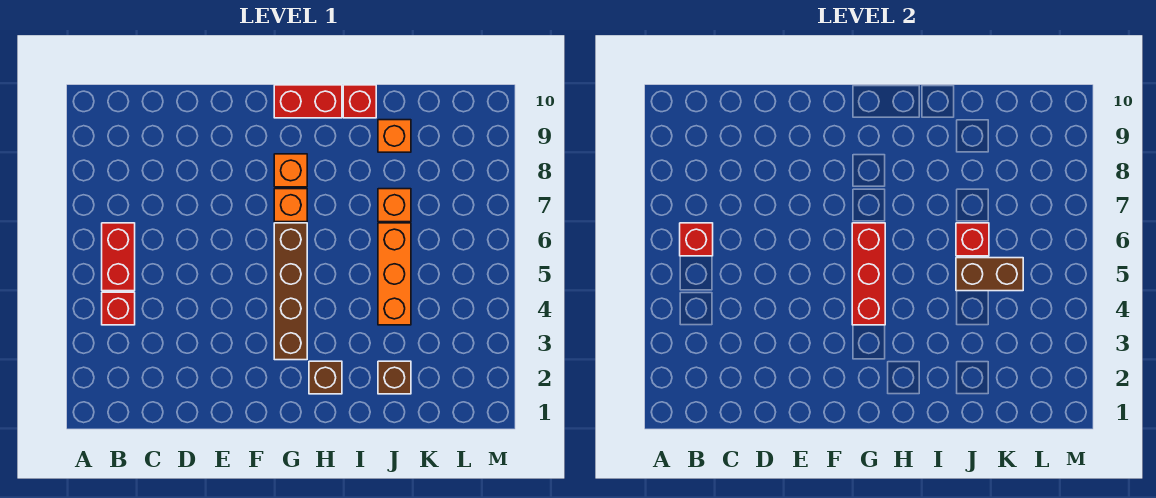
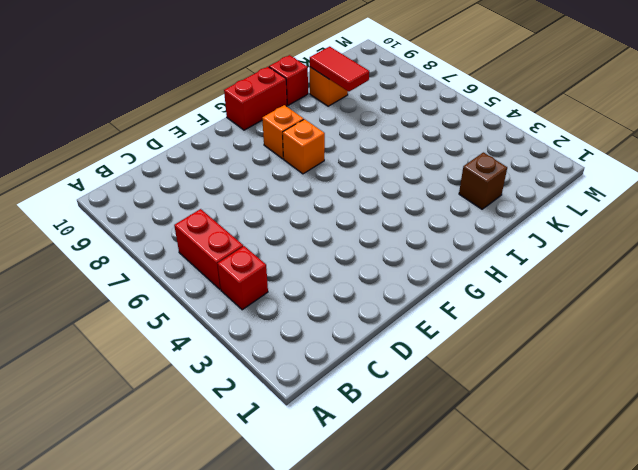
red tile J8:J9 level 2 -> none
none -> brown brick G3:G6 level 1
none -> brown brick H2 level 1
none -> orange brick J4:J6 level 1

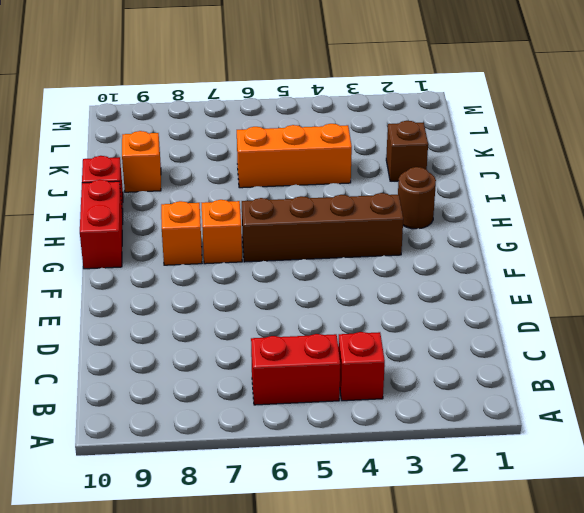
brown round brick H2 level 1 -> brown brick H2 level 1
none -> orange brick J7 level 1
none -> red brick B6 level 2
none -> red brick G4:G6 level 2

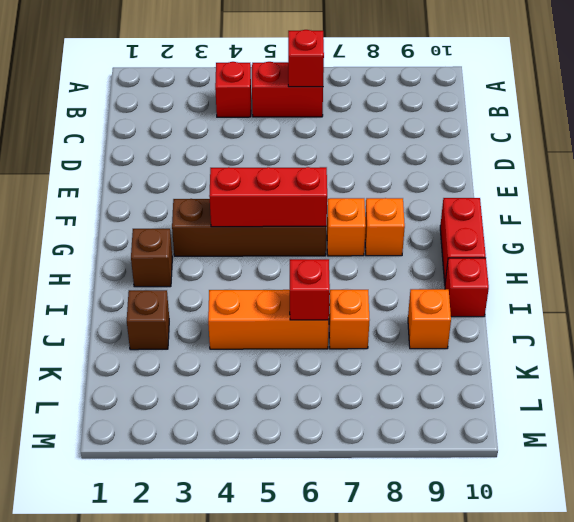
none -> brown brick J5:K5 level 2

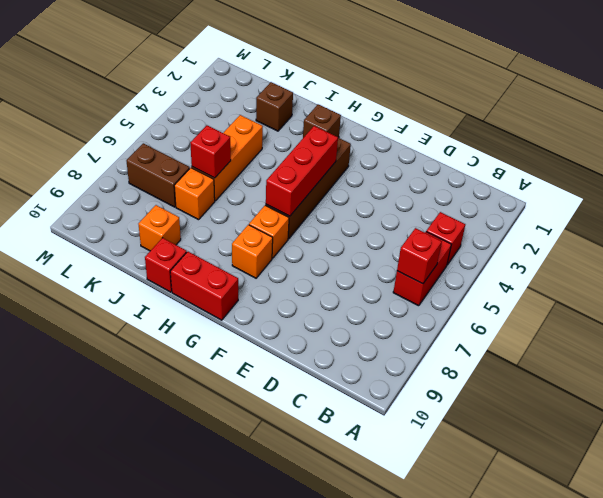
brown brick K7:L7 level 1 -> brown brick J5:K5 level 2

